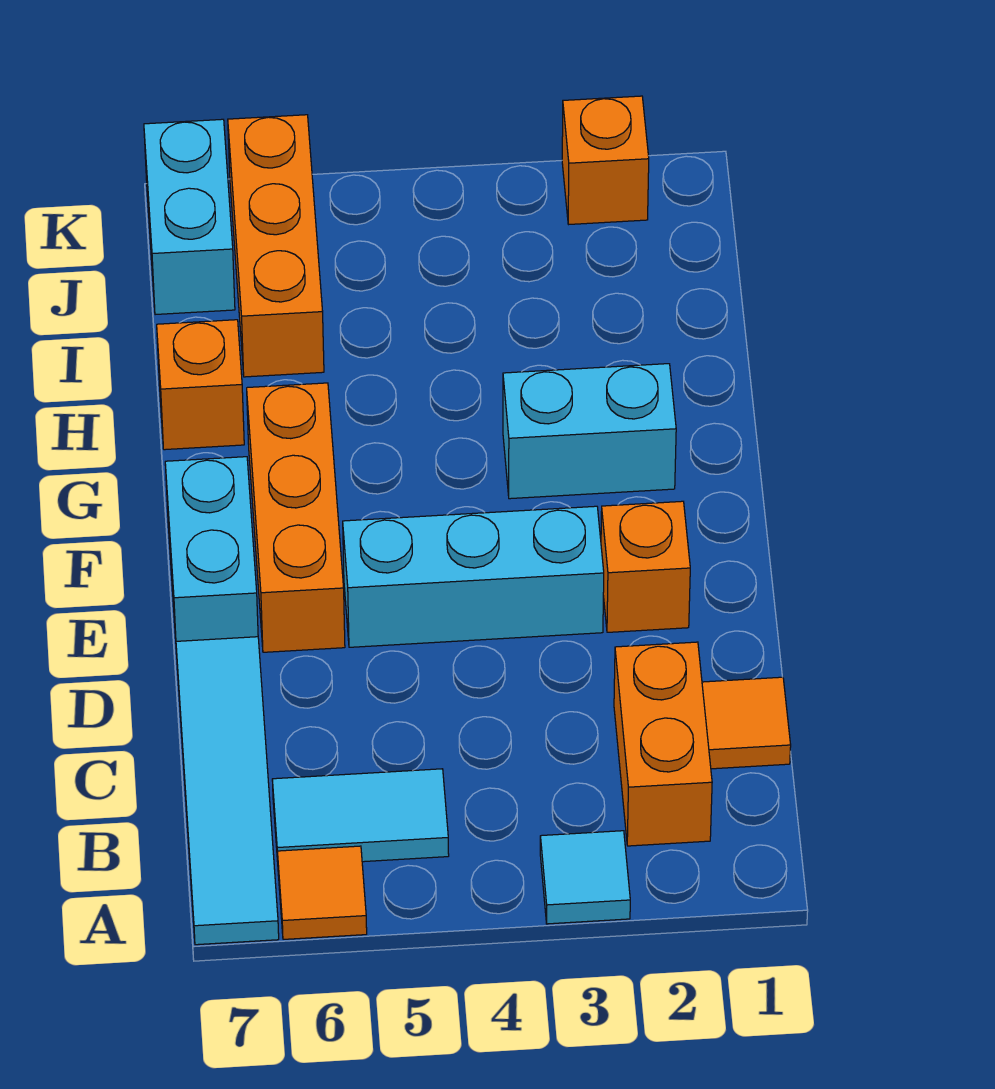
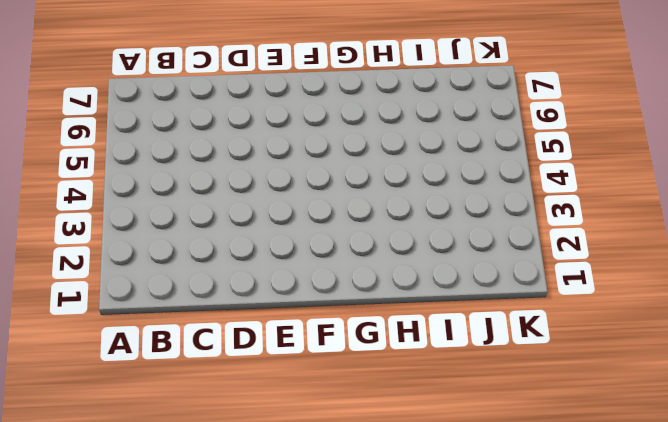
none -> cyan tile A3 level 1
none -> orange tile A6 level 1
none -> cyan tile A7:D7 level 1

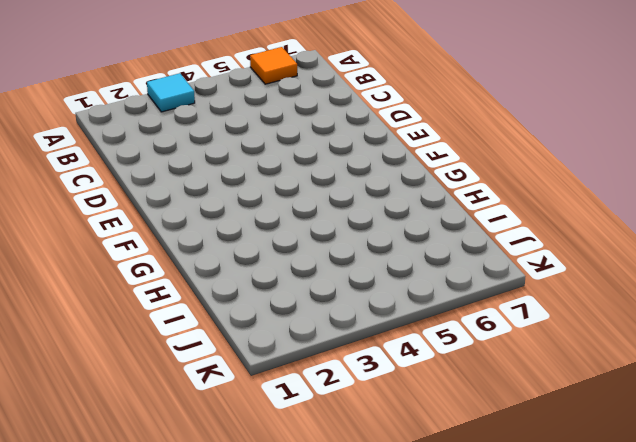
none -> cyan tile A7:D7 level 1
none -> orange brick B2:C2 level 1
none -> cyan tile B5:B6 level 1

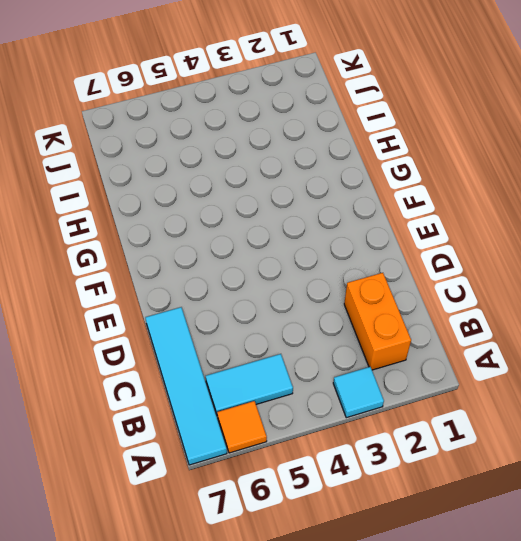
none -> orange tile C1 level 1
none -> orange brick E2 level 1
none -> cyan brick E3:E5 level 1

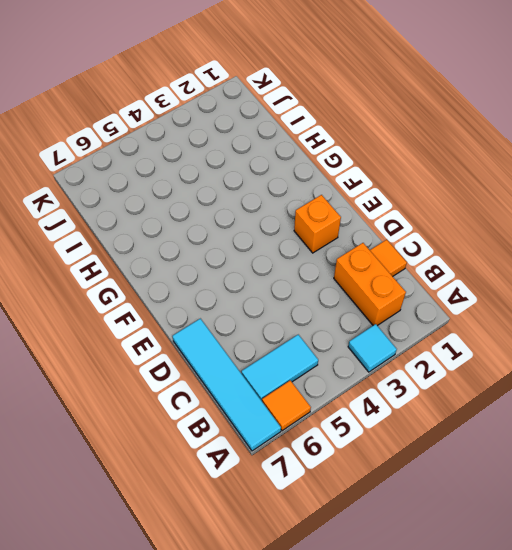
none -> cyan brick E3:E5 level 1
none -> orange brick E6:G6 level 1
none -> cyan brick E7:F7 level 1

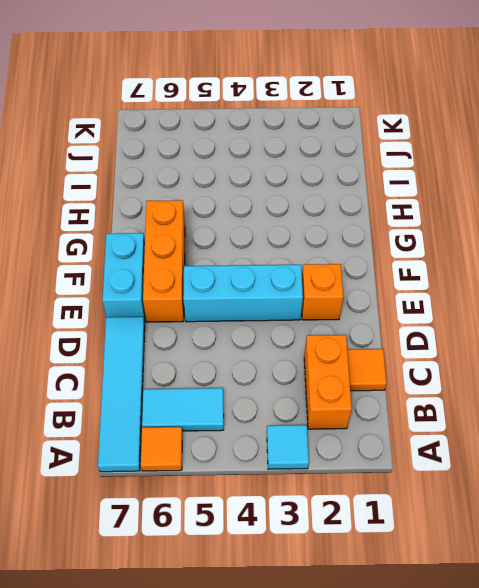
none -> cyan brick G2:G3 level 1
none -> orange brick H7 level 1
none -> orange brick I6:K6 level 1

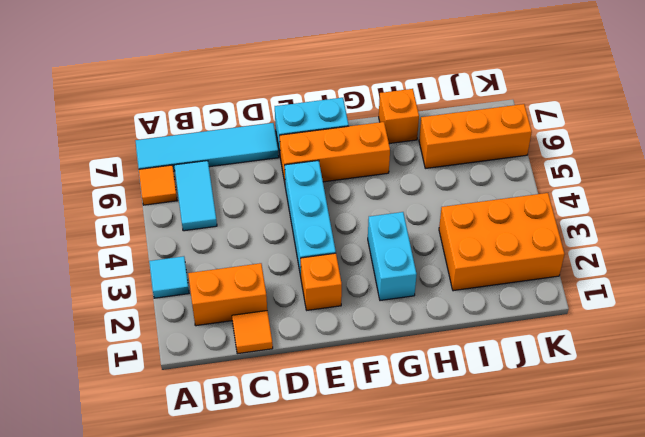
orange brick I2:K3 level 1 -> orange brick K2 level 1
none -> cyan brick J7:K7 level 1

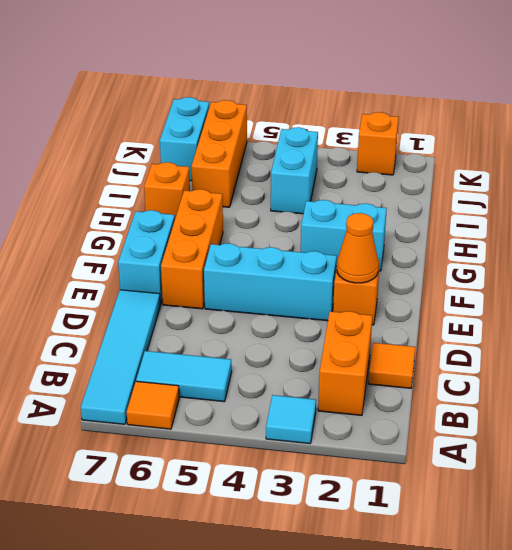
orange cone E2 level 2 -> none
cyan brick I4:J4 level 1 -> none

